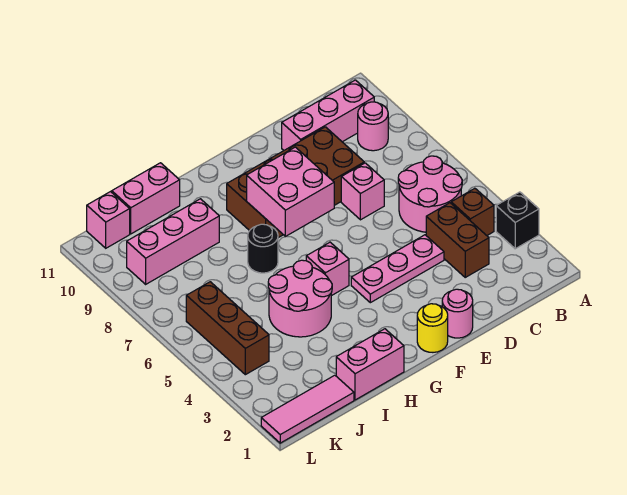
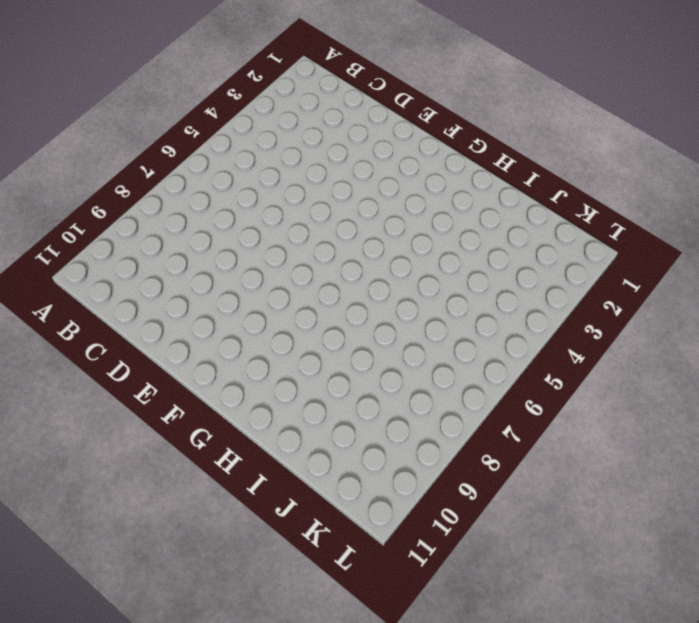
none -> black brick A3 level 1
none -> brown brick B4 level 1
none -> pink round brick B5:C6 level 1

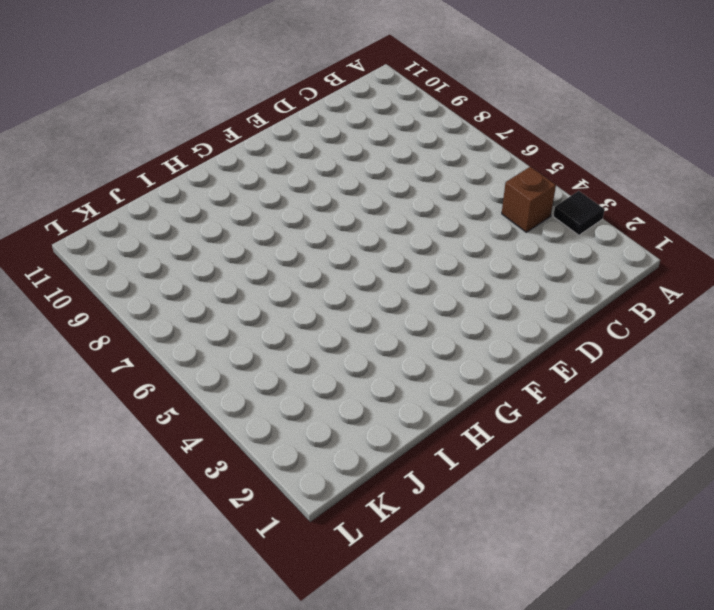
black tile A3 level 1 -> black brick A3 level 1
none -> pink round brick B5:C6 level 1
none -> pink round brick B9 level 1
none -> pink brick B10:D10 level 1

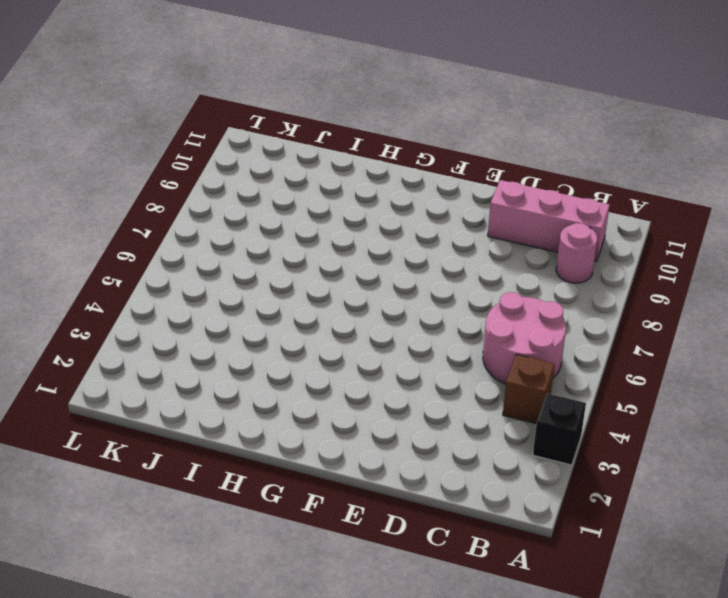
none -> brown brick C3:C4 level 1
none -> pink plate D4:F4 level 1
none -> pink brick D7 level 1

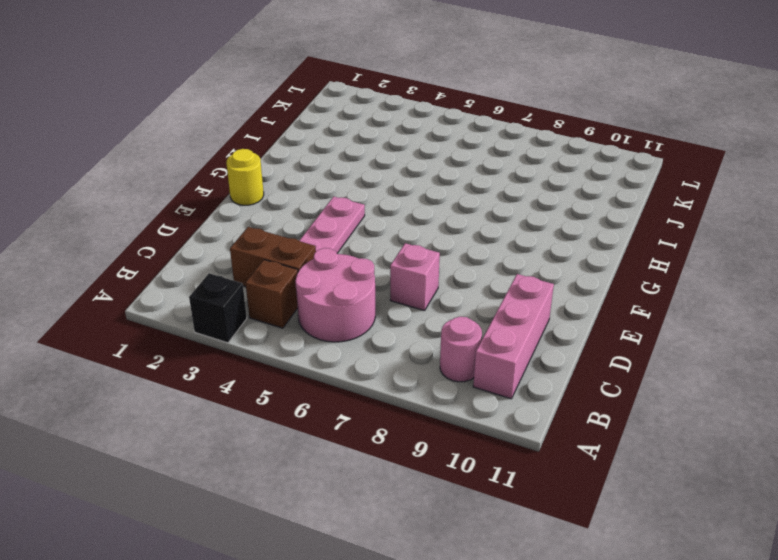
none -> brown brick D8:G9 level 1
none -> pink round brick E1 level 1
none -> pink brick G5 level 1

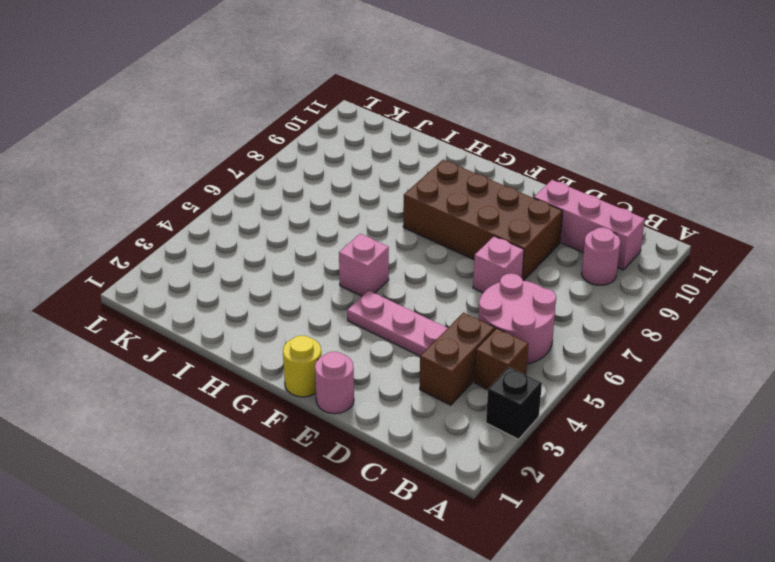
none -> pink brick H1:I1 level 1
none -> pink round brick H4:I5 level 1
none -> black round brick H7 level 1

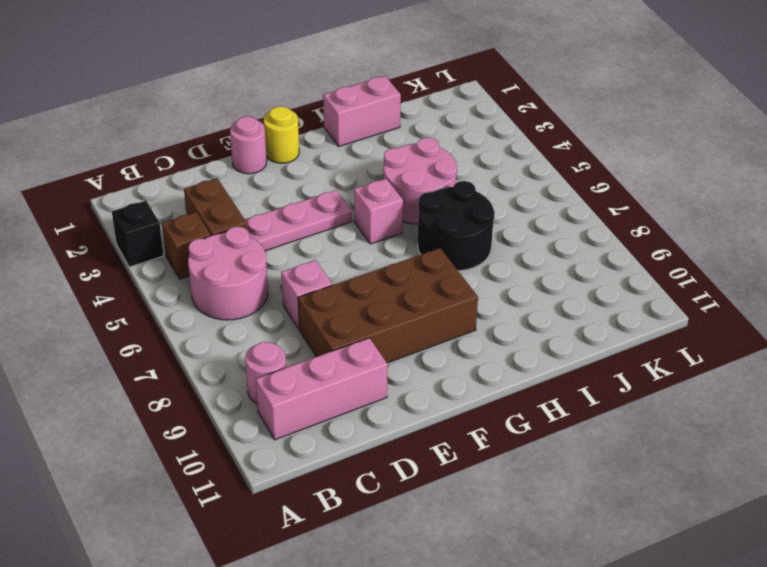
black round brick H6:I7 level 1 -> black round brick H7 level 1
none -> pink brick I9:K9 level 1
none -> pink brick I11:J11 level 1
none -> pink tile J1:L1 level 1

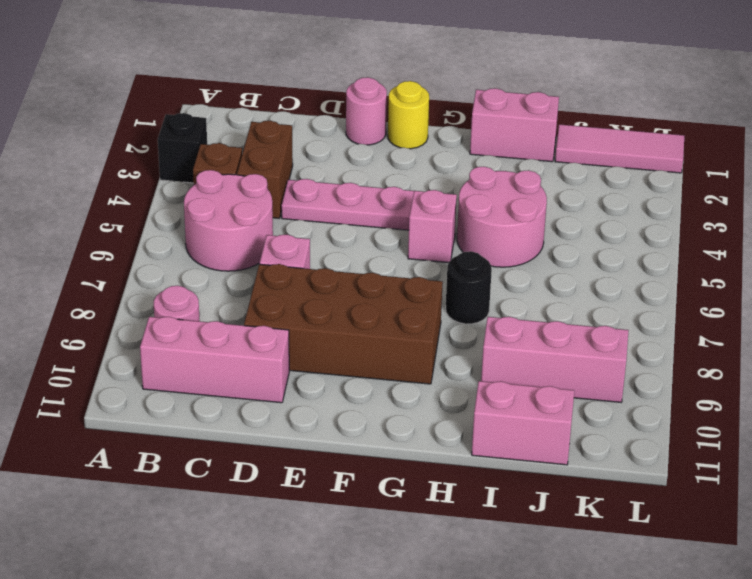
none -> brown brick K4:K6 level 1
none -> pink brick K11 level 1
none -> pink brick F7:G8 level 2

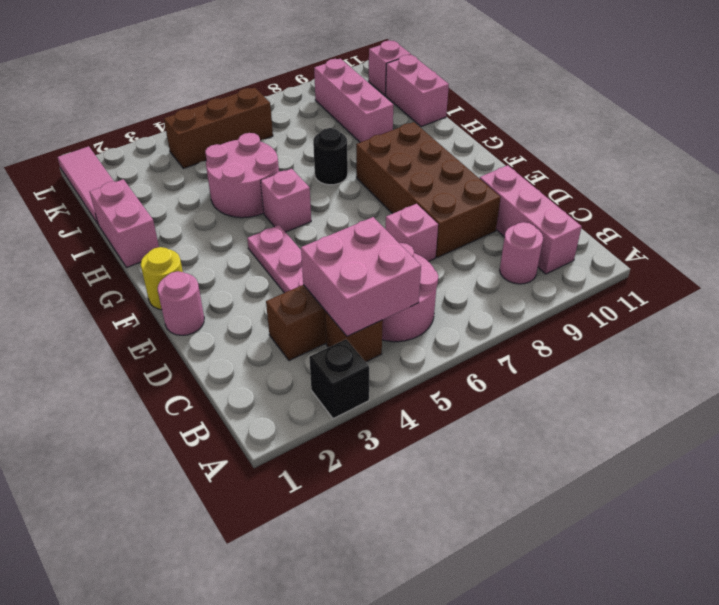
pink brick B4:C5 level 2 -> pink brick F7:G8 level 2

